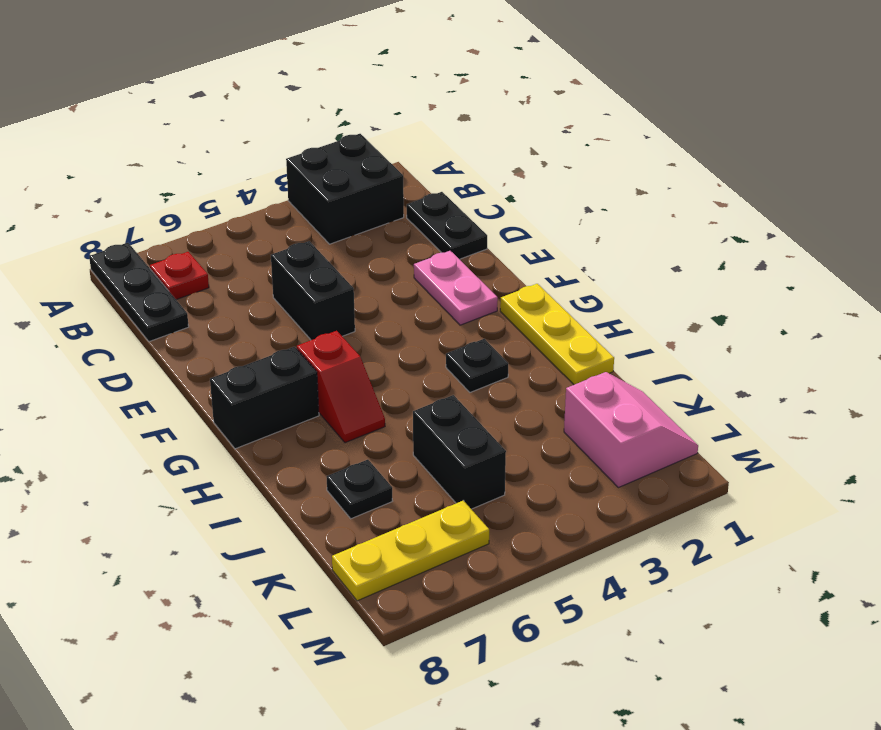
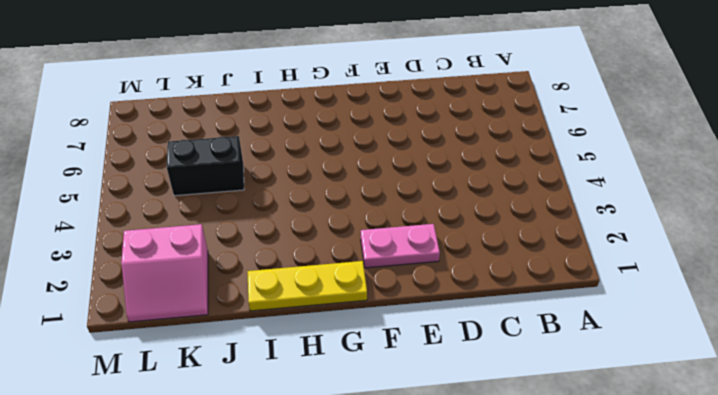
none -> black brick A2:B3 level 1
none -> black plate A8:C8 level 1
none -> red plate B7 level 1

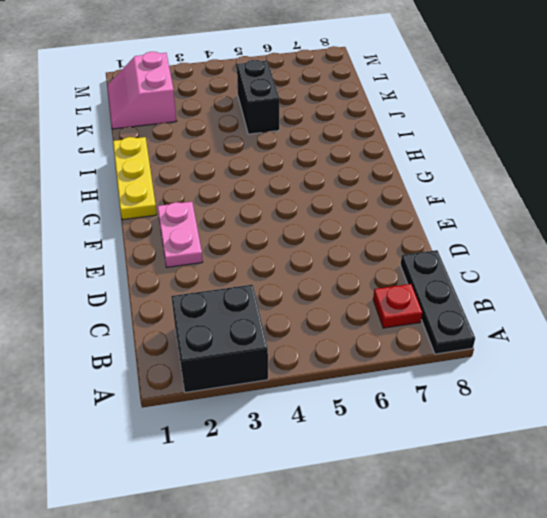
none -> black plate C1:D1 level 1
none -> black brick D5:E5 level 1
none -> red slope G6:H6 level 1 top G

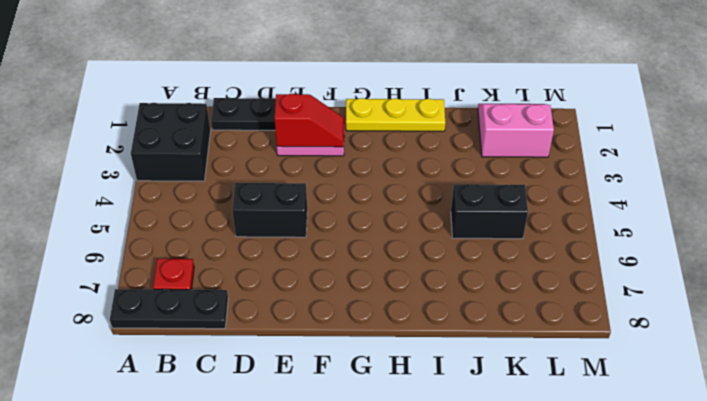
red slope E2:F2 level 2 top E -> red slope G6:H6 level 1 top G
none -> black brick G7:G8 level 1
none -> black plate H3 level 1
none -> black plate J7 level 1

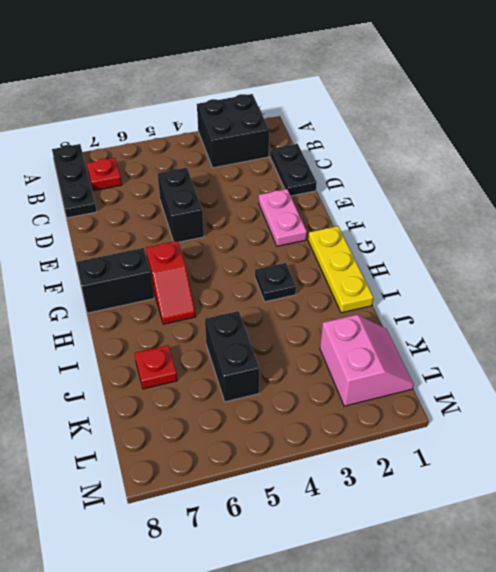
red plate J7 level 1 -> black plate J7 level 1
none -> yellow plate L6:L8 level 1

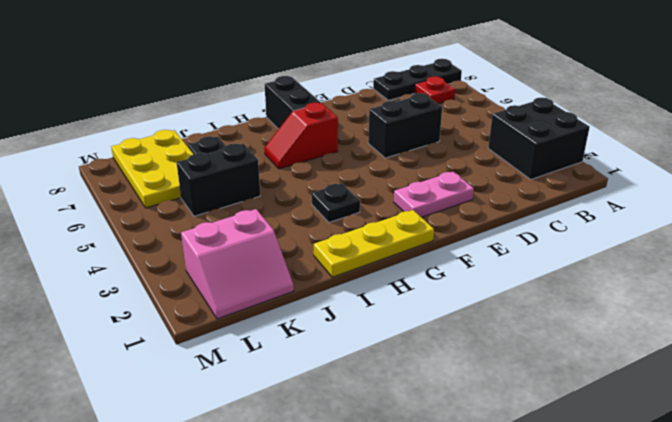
yellow plate K6:L8 level 1 -> yellow plate L6:L8 level 1
none -> black plate C1:D1 level 1

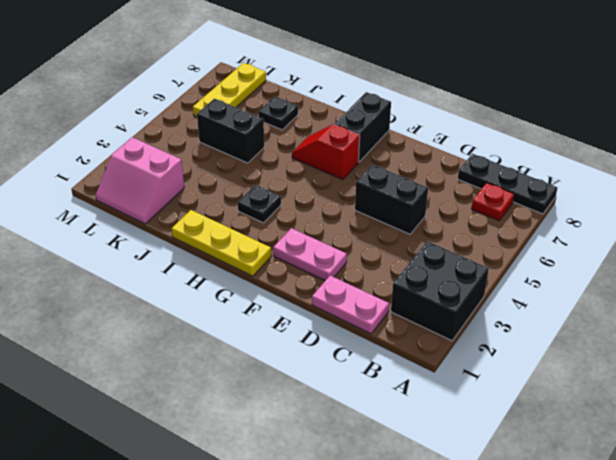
pink plate C1:D1 level 1 -> black plate C1:D1 level 1

